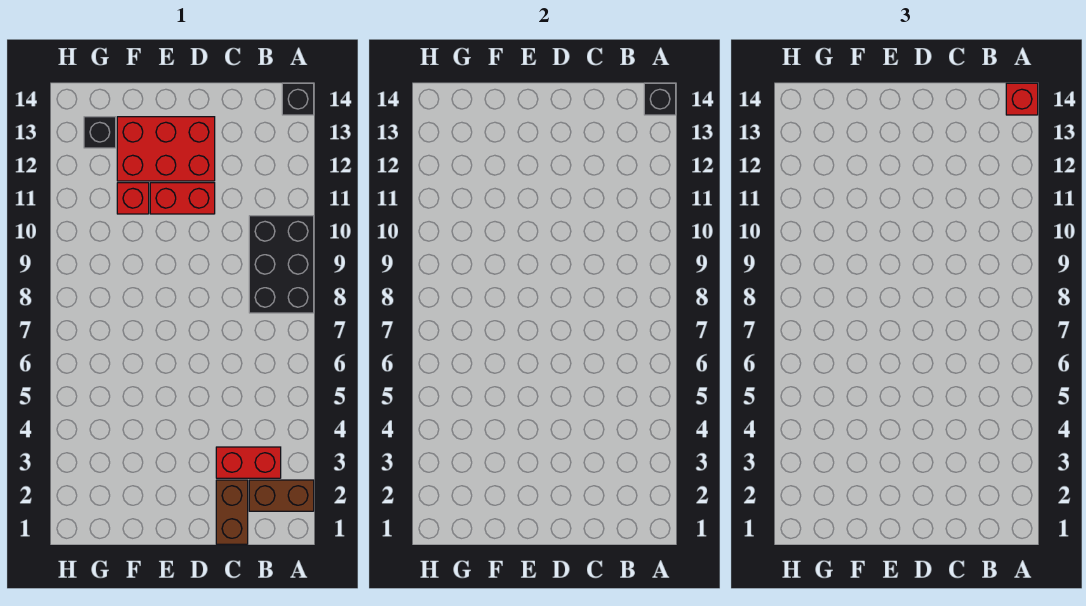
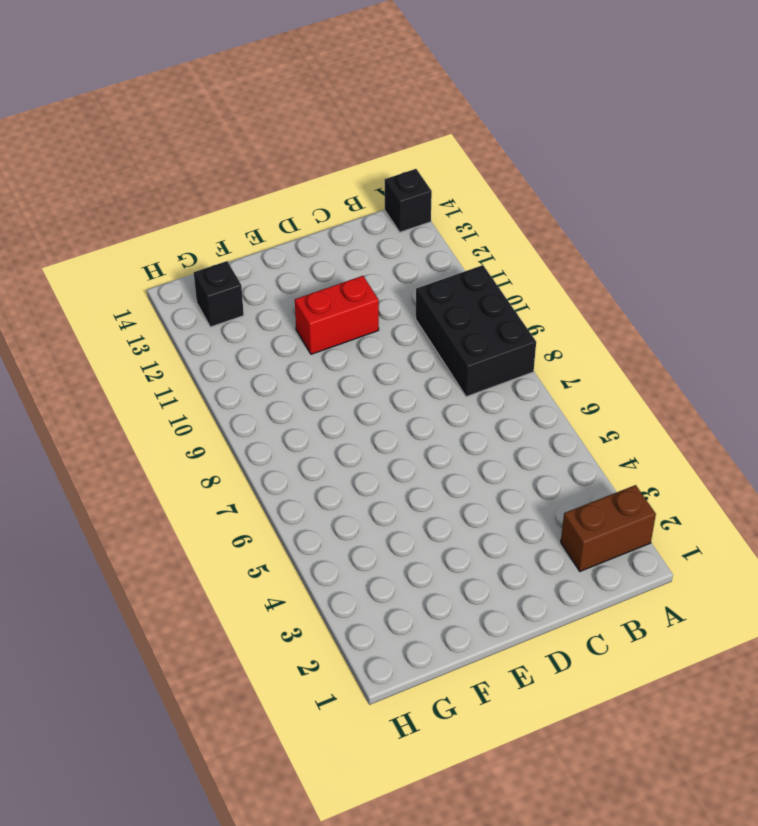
none -> red brick B3:C3 level 1
none -> brown brick C1:C2 level 1

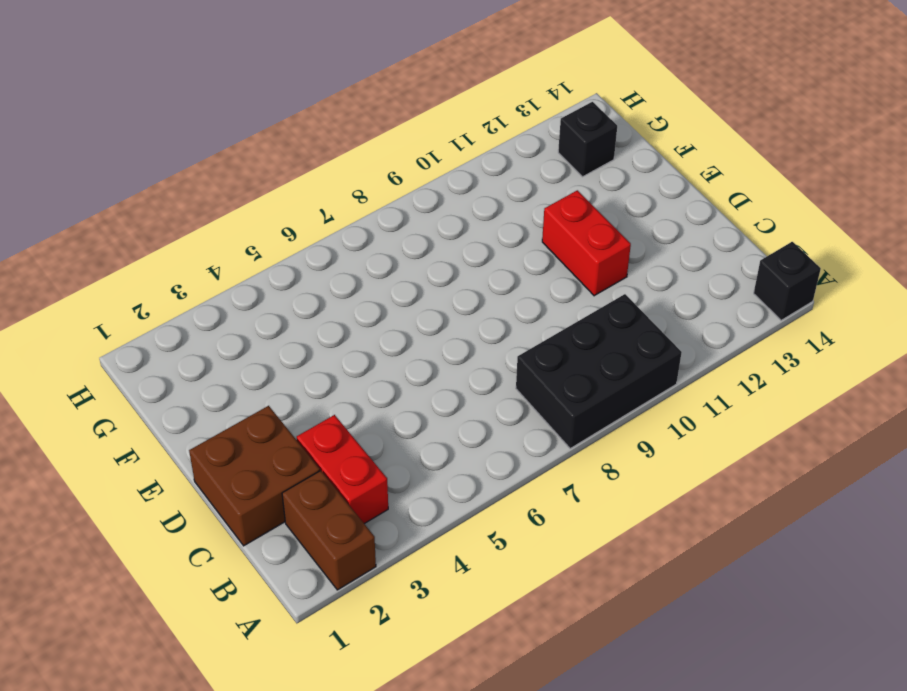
brown brick C1:D2 level 1 -> brown brick C1:C2 level 1
none -> red brick D12:F13 level 1
none -> red brick F11 level 1

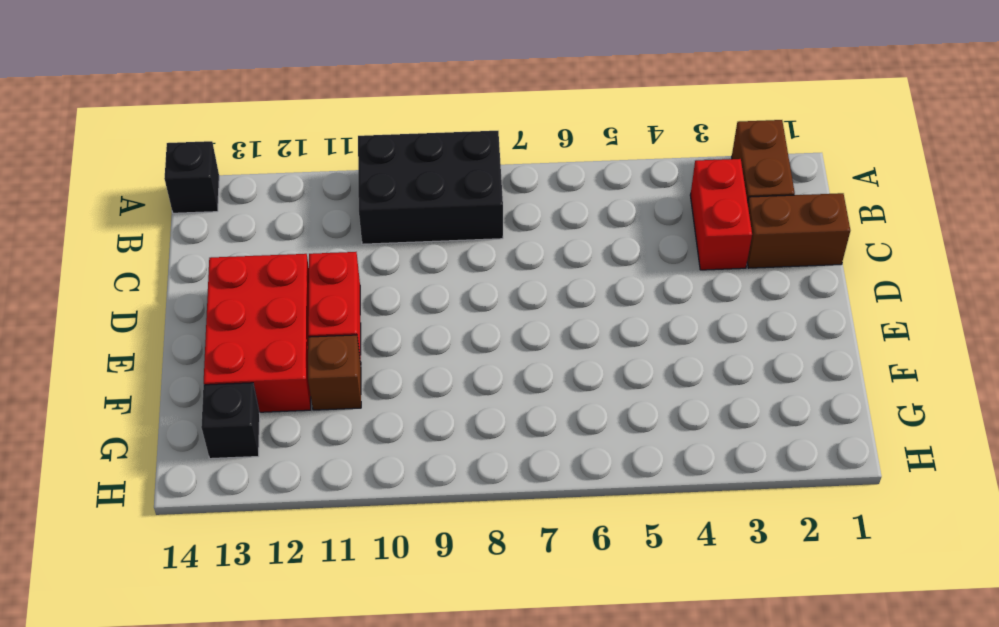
brown brick F11 level 1 -> red brick F11 level 1
none -> black brick A14 level 2
none -> red brick A14 level 3

